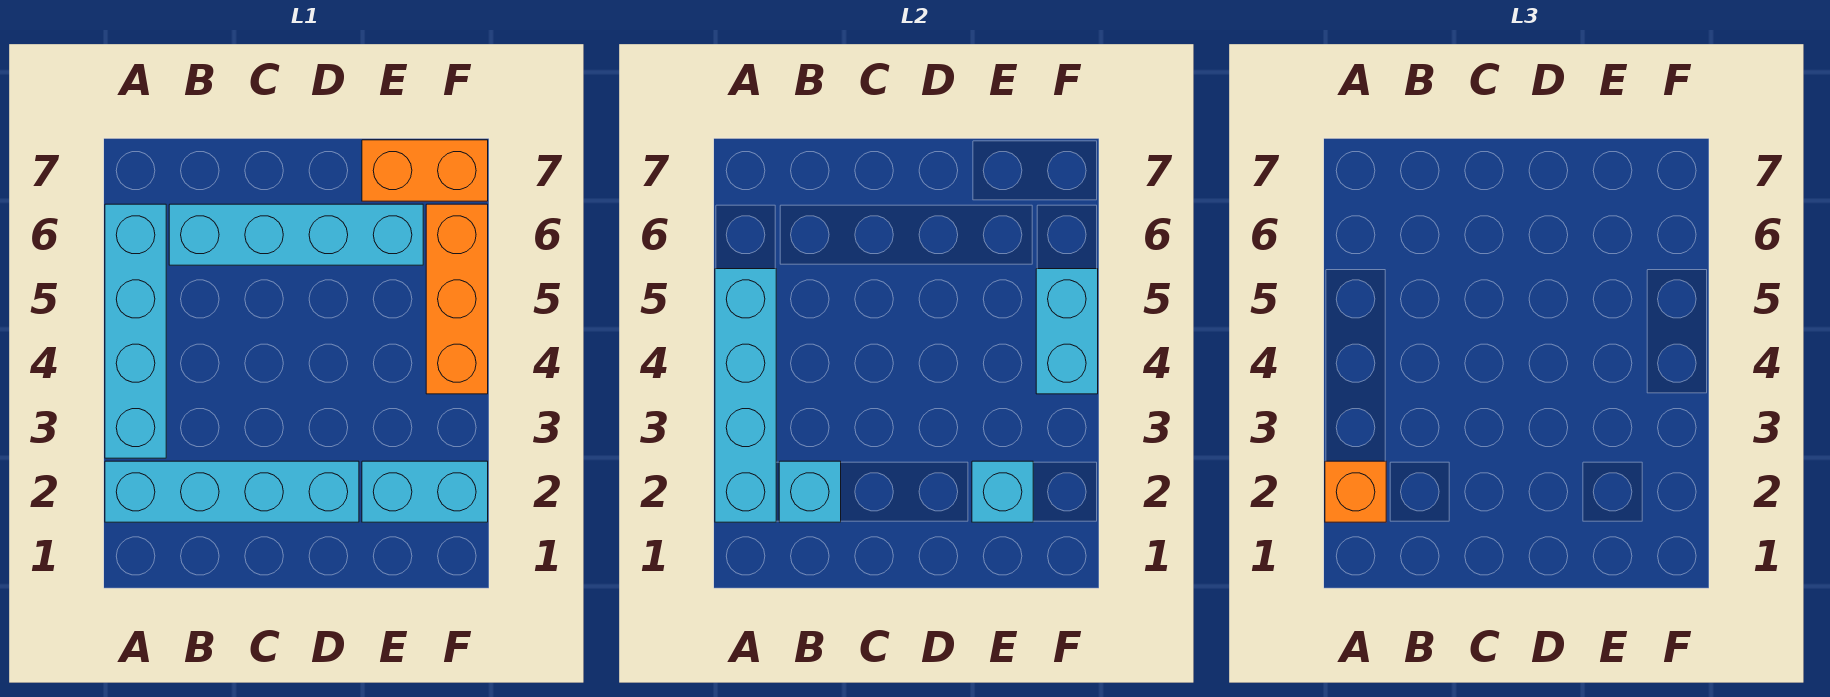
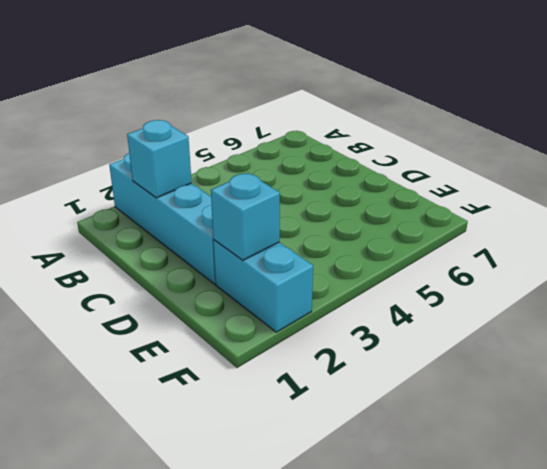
none -> cyan brick A3:A6 level 1
none -> cyan brick B6:E6 level 1

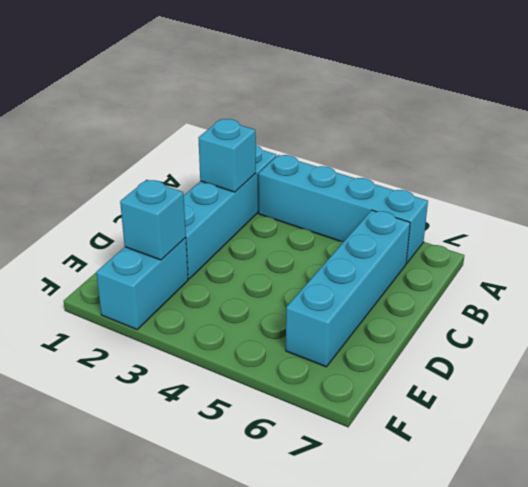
none -> orange brick E7:F7 level 1
none -> orange brick F4:F6 level 1

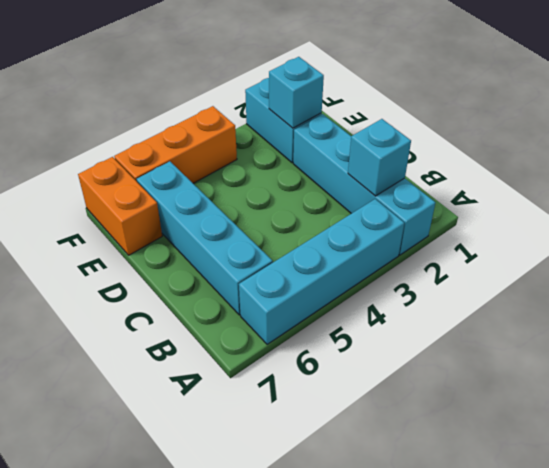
none -> cyan brick A2:A5 level 2
none -> cyan brick F4:F5 level 2

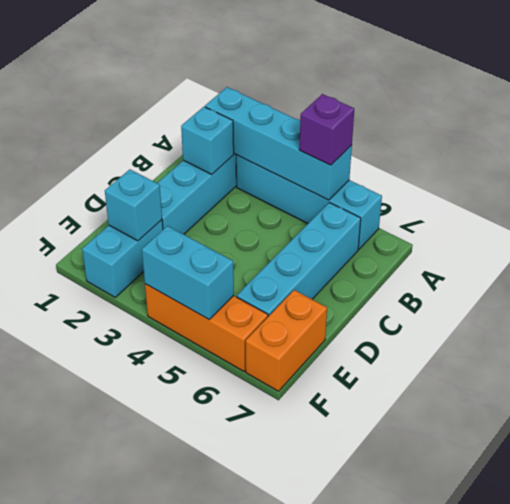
purple brick A5 level 3 -> none
none -> orange brick A2 level 3

